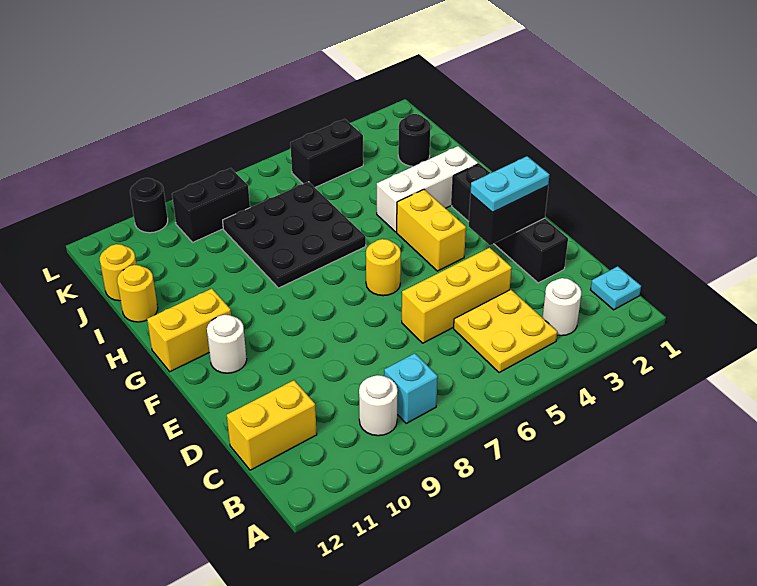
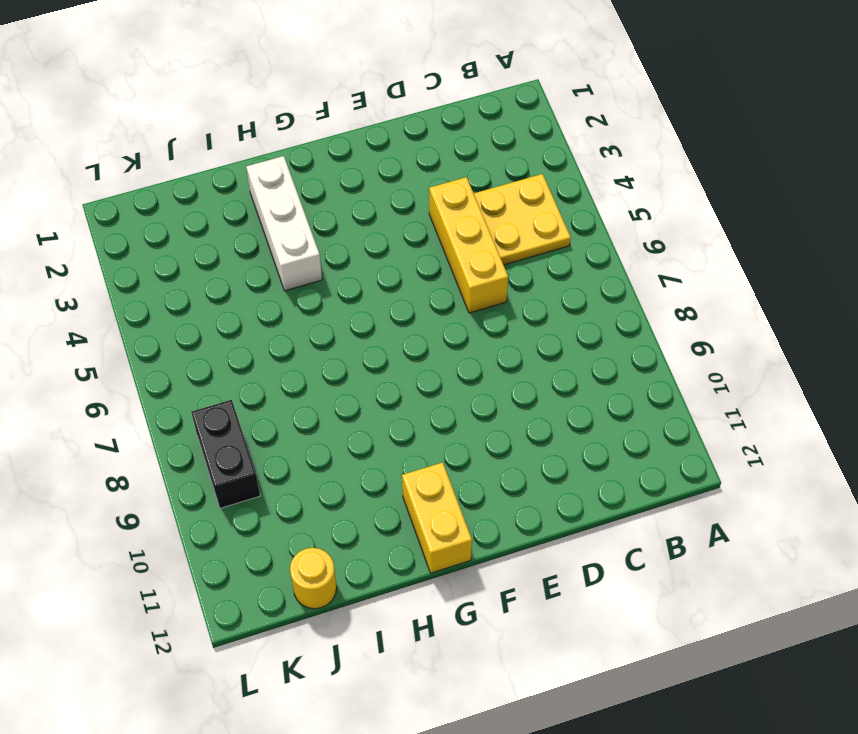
none -> cyan plate B1 level 1
none -> white round brick B3 level 1
none -> cyan brick B8 level 1

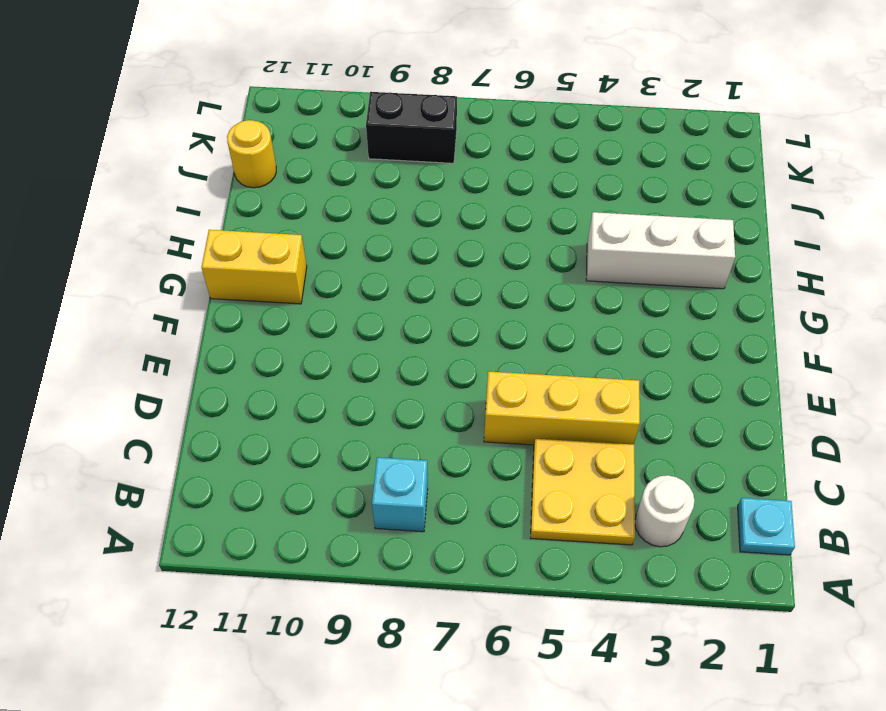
none -> white round brick B9 level 1
none -> yellow brick C11:C12 level 1
none -> black brick D2:G2 level 1

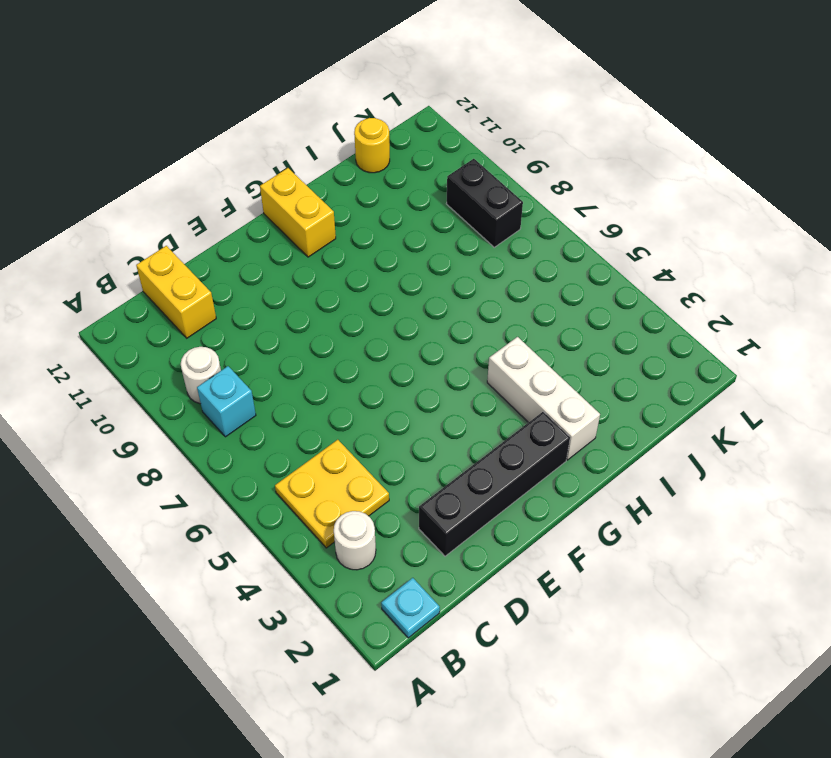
none -> yellow brick D4:D6 level 1
none -> yellow brick F4:G4 level 1
none -> yellow round brick F6 level 1

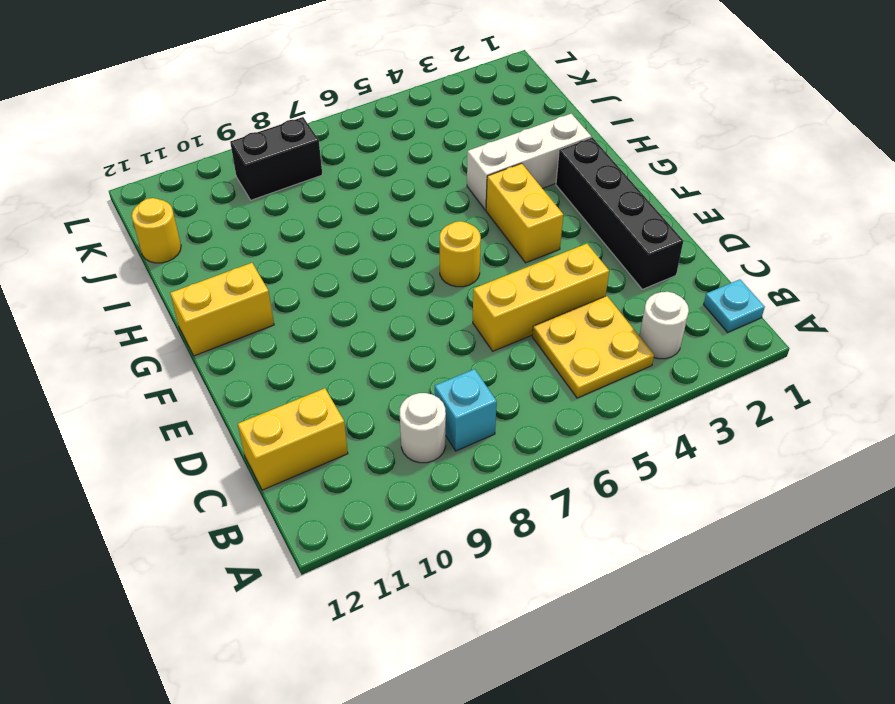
none -> white round brick F11 level 1
none -> black plate H6:J8 level 1
none -> yellow round brick I12 level 1

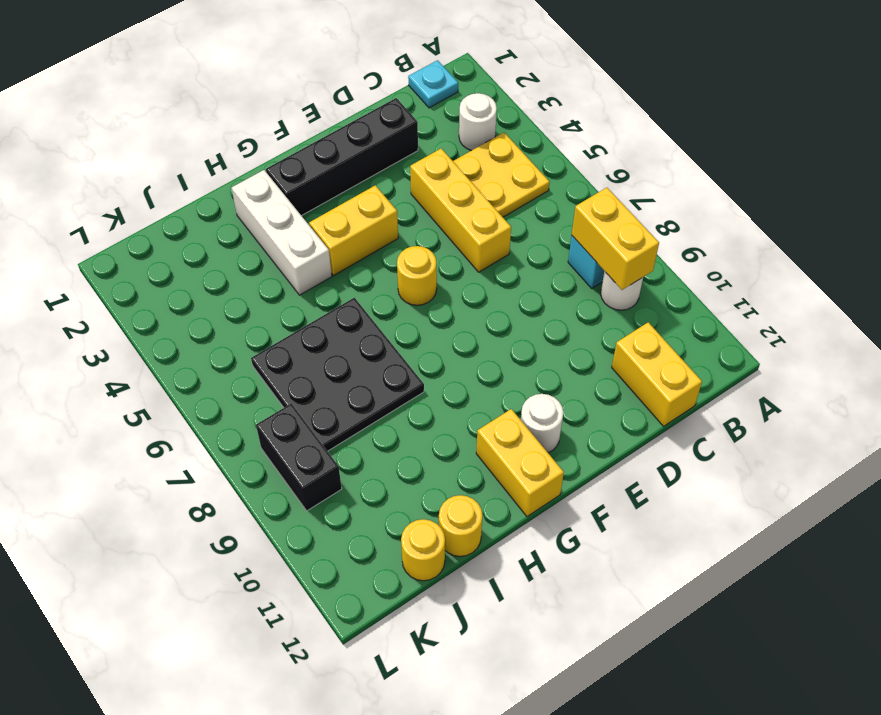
yellow brick B8:B9 level 2 -> none
none -> black round brick J2 level 1
none -> black brick K4:K5 level 1
none -> black round brick L10 level 1

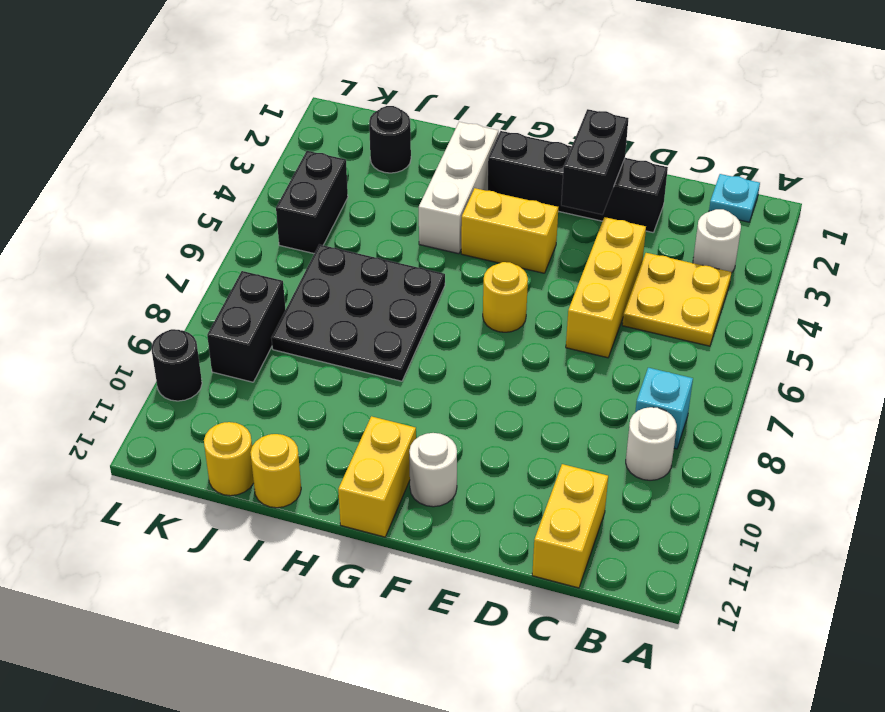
none -> cyan plate E2:E3 level 3

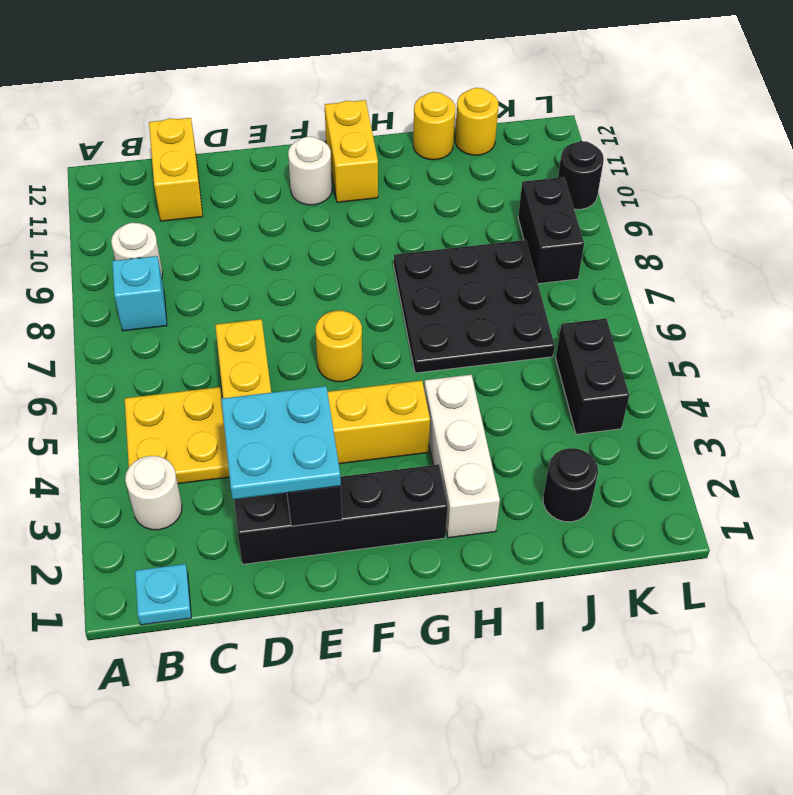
cyan plate D2:E3 level 3 -> cyan plate E2:E3 level 3

